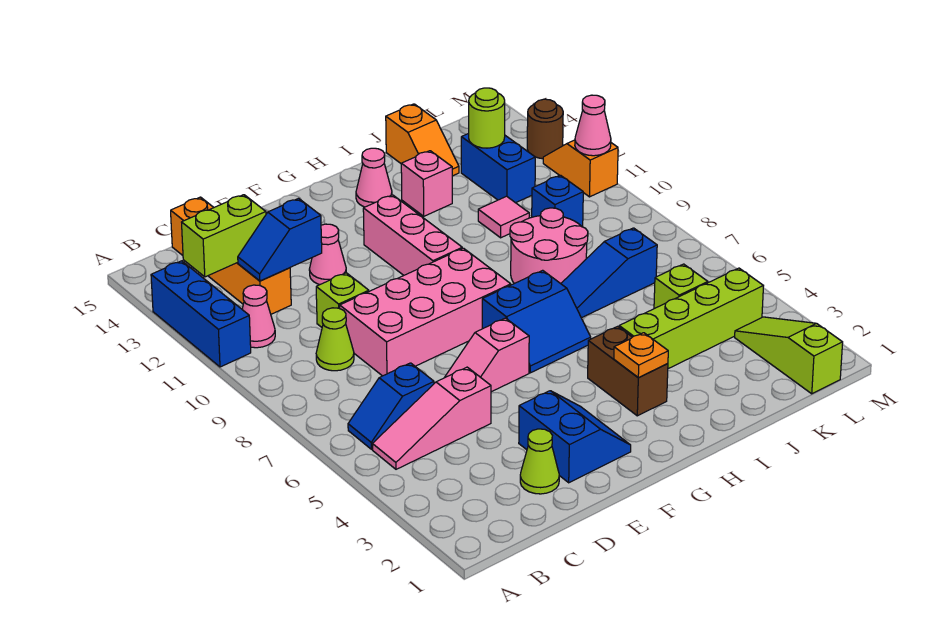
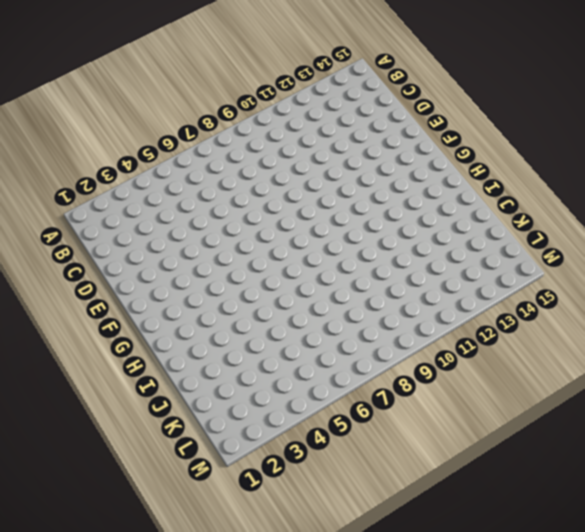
none -> blue brick A11:A13 level 1
none -> pink slope B5:D5 level 1 top D
none -> blue slope B6:C6 level 1 top C
none -> pink cone B11 level 1

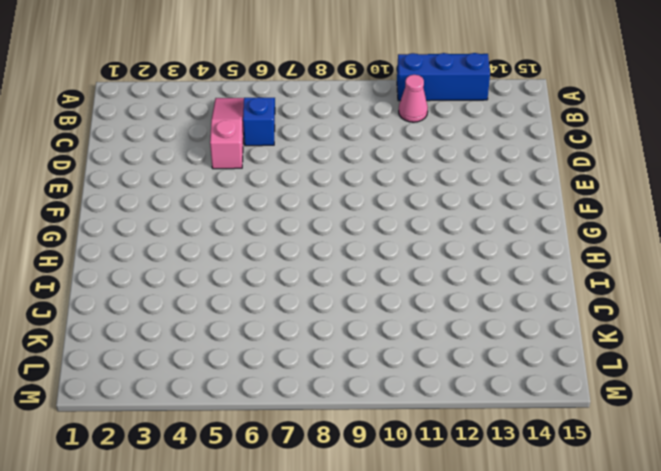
none -> lime cone C9 level 1
none -> orange brick C12:C15 level 1
none -> lime cone D2 level 1
none -> pink brick D8:G9 level 1

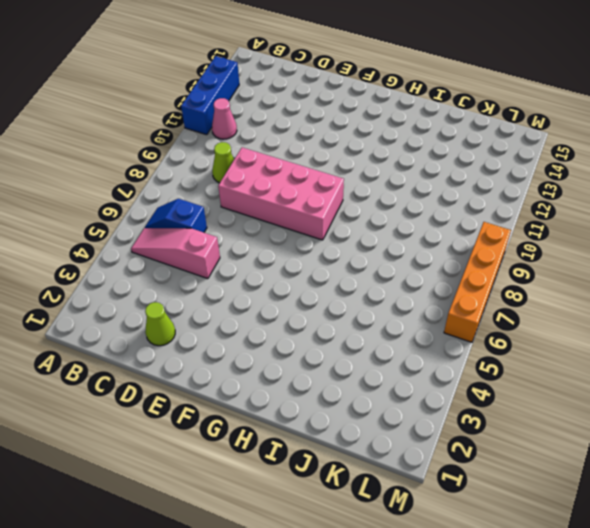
orange brick M6:M9 level 1 -> orange brick C12:C15 level 1
none -> lime brick D10 level 1
none -> blue slope E2:F3 level 1 top E
none -> pink slope E6:F6 level 1 top F
none -> pink cone E12 level 1

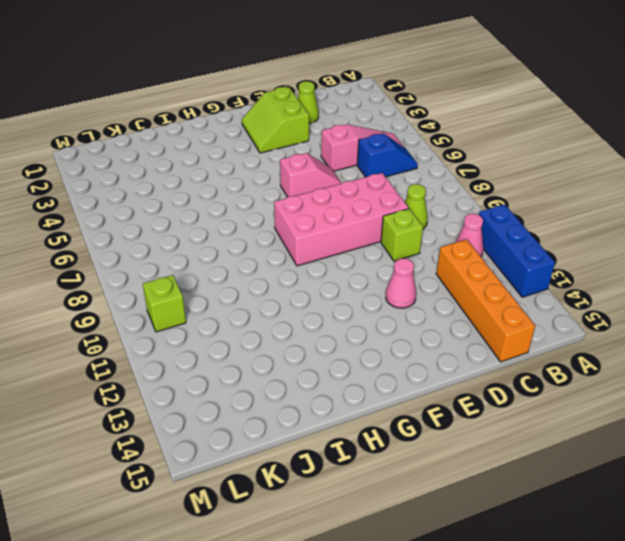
lime slope E2:F3 level 1 top E -> blue slope E2:F3 level 1 top E
lime brick L10 level 1 -> lime brick K5 level 1
none -> blue slope G6:H7 level 1 top 7
none -> pink brick G10:G12 level 1
none -> brown brick H3:H4 level 1
none -> pink cone H14 level 1

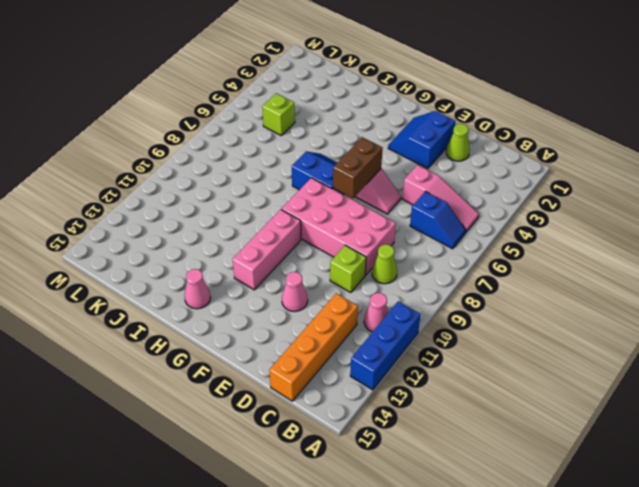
brown brick F6:F7 level 2 -> brown brick H3:H4 level 1
none -> lime brick I4:L4 level 1
none -> blue slope I7:K7 level 1 top K
none -> pink round brick I8:J9 level 1
none -> pink brick I13 level 1

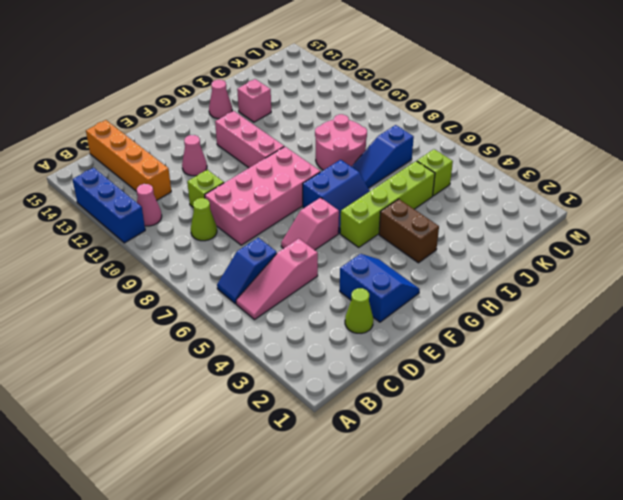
lime brick G5:J5 level 1 -> lime brick I4:L4 level 1
none -> pink tile J11 level 1
none -> orange slope J14:J15 level 1 top 15
none -> blue brick K10 level 1
none -> blue brick K12:K13 level 1

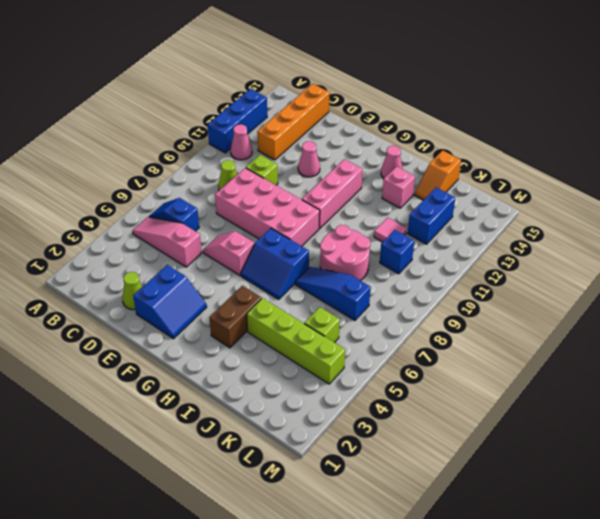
none -> lime slope L1:L3 level 1 top 1
none -> orange slope M11:M12 level 1 top 11
none -> brown round brick M13 level 1
none -> lime brick B13:C13 level 2

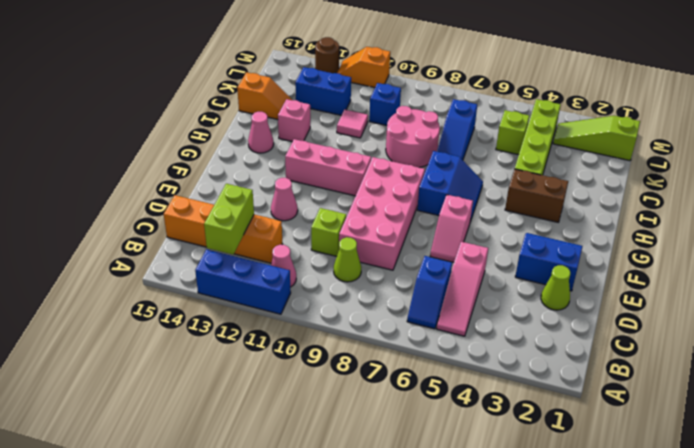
none -> blue slope C12:D12 level 2 top D
none -> orange plate H3 level 2
none -> lime round brick K13 level 2
none -> pink cone M11 level 2

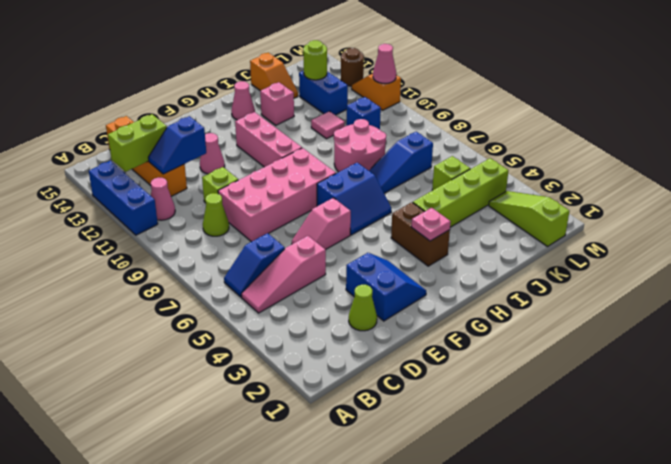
pink plate H3 level 2 -> orange plate H3 level 2

